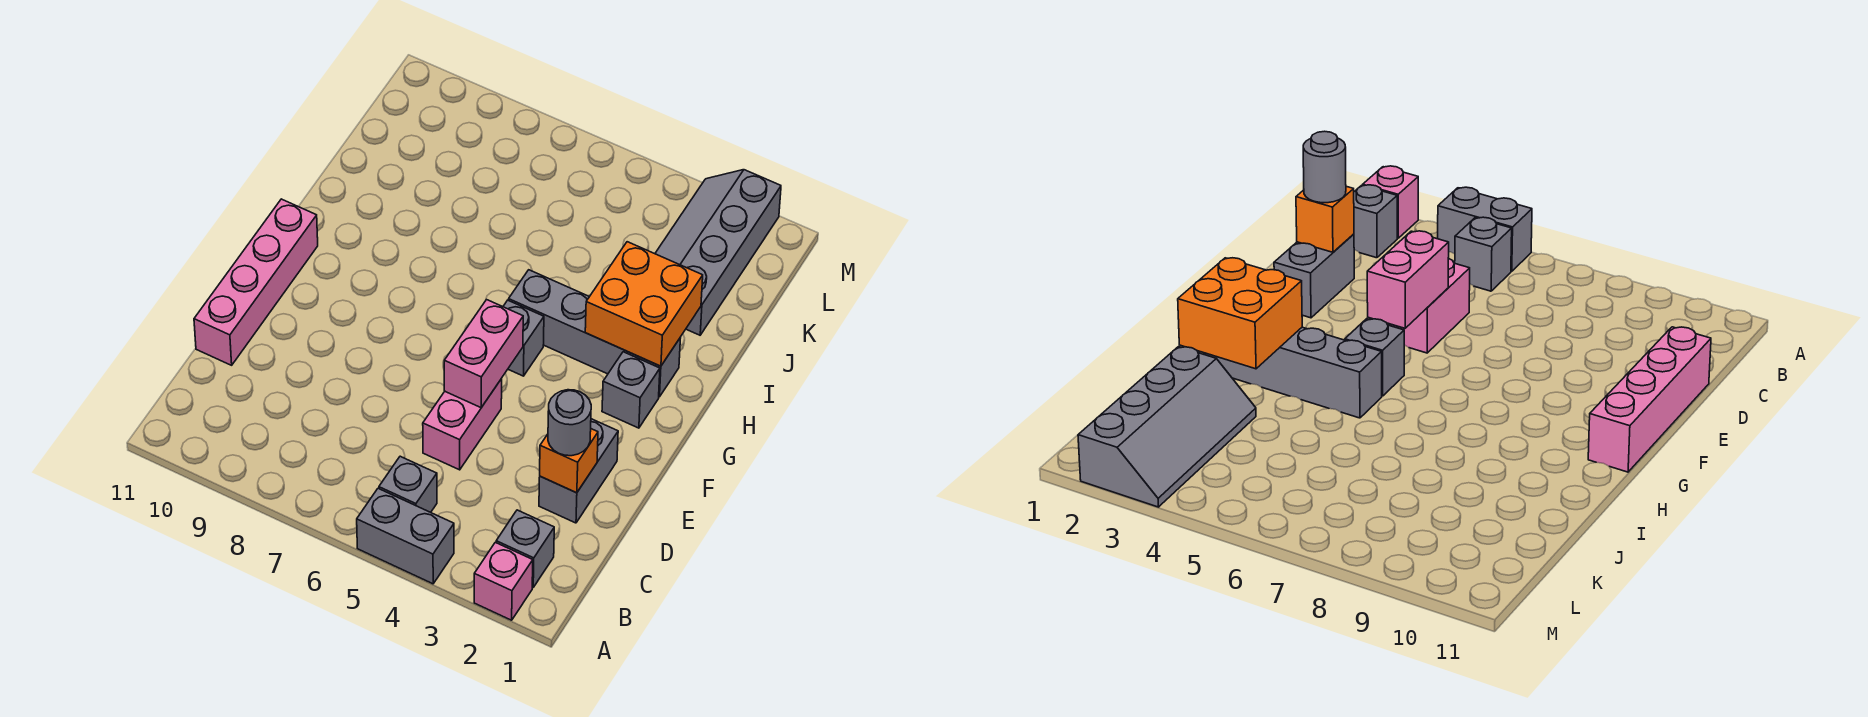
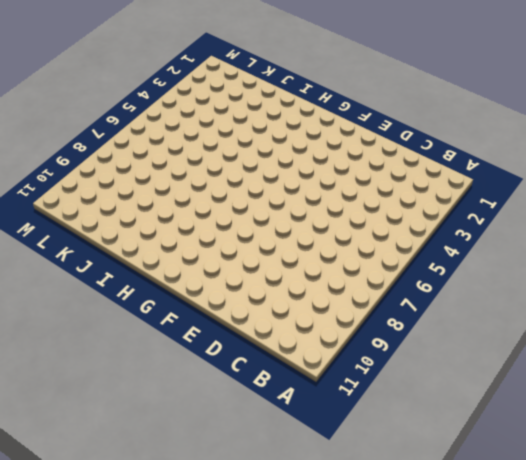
none -> pink brick A2 level 1
none -> grey brick A4:A5 level 1
none -> grey brick B2 level 1

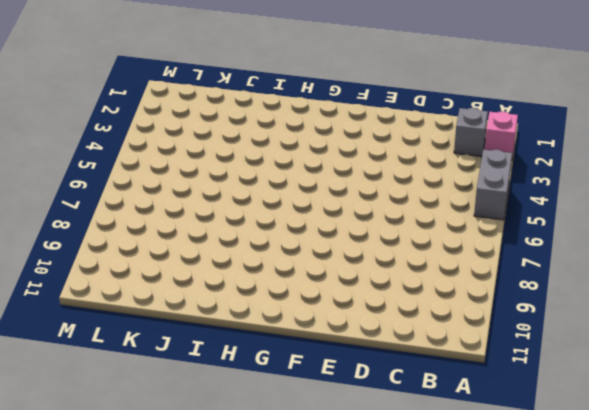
none -> grey brick B5 level 1
none -> grey brick D2:E2 level 1
none -> pink brick D5:E5 level 1

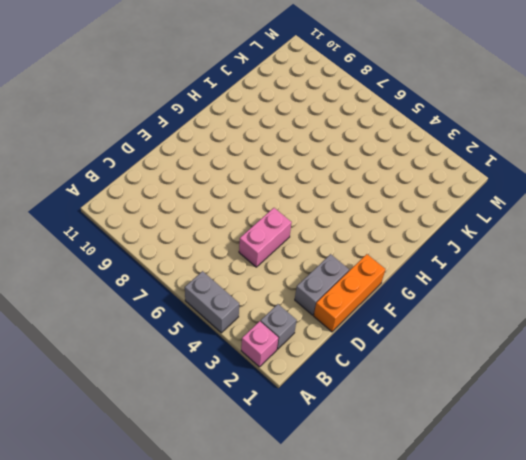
orange brick D1:F1 level 1 -> none
none -> grey brick B5 level 1
none -> pink brick D11:G11 level 1
none -> grey brick G2 level 1

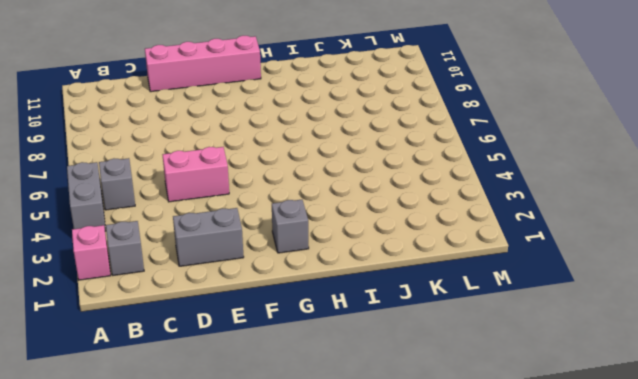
none -> grey brick G5 level 1
none -> grey brick H2:H5 level 1
none -> grey slope J2:M3 level 1 top 2

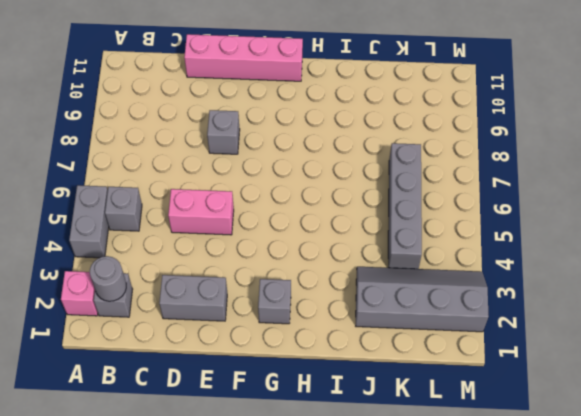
grey round brick B2 level 2 -> grey round brick D2 level 3
grey brick E8 level 1 -> grey brick G5 level 1
grey brick K4:K7 level 1 -> grey brick H2:H5 level 1
none -> orange brick D2 level 2
none -> pink brick E5:F5 level 2
none -> orange brick H2:I3 level 2

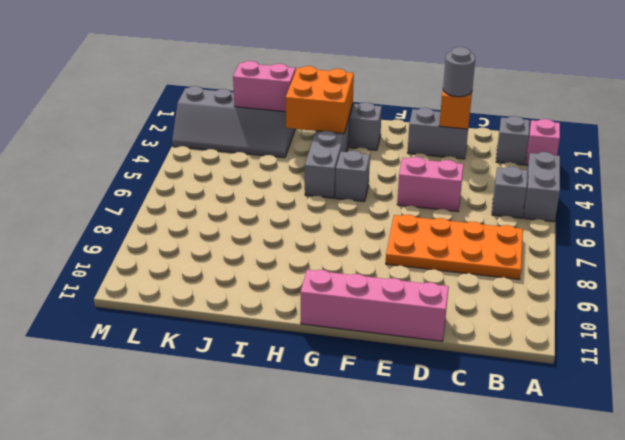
orange plate B7:E8 level 1 -> none
pink brick J2:K2 level 2 -> pink brick E5:F5 level 2

